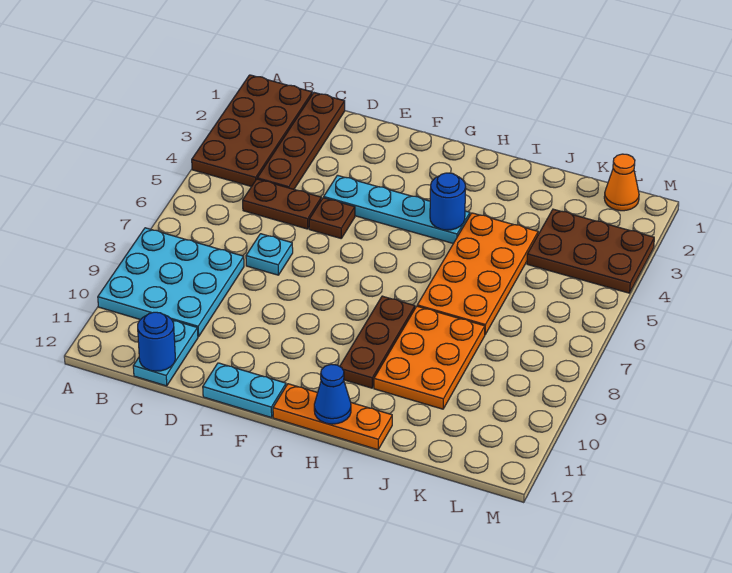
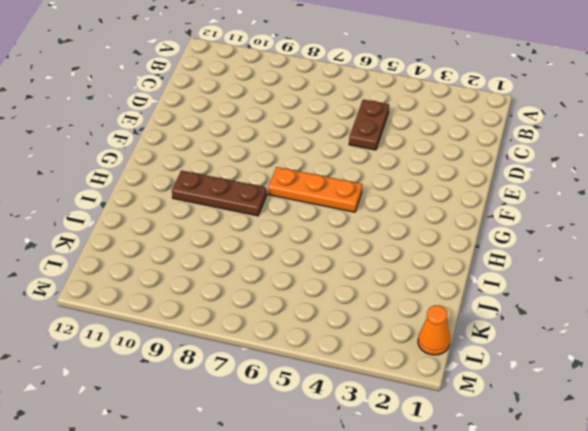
orange plate G5:G7 level 1 -> orange plate G12:I12 level 1
none -> brown plate A1:B4 level 1
none -> cyan plate A8:C10 level 1
none -> brown plate C1:C4 level 1

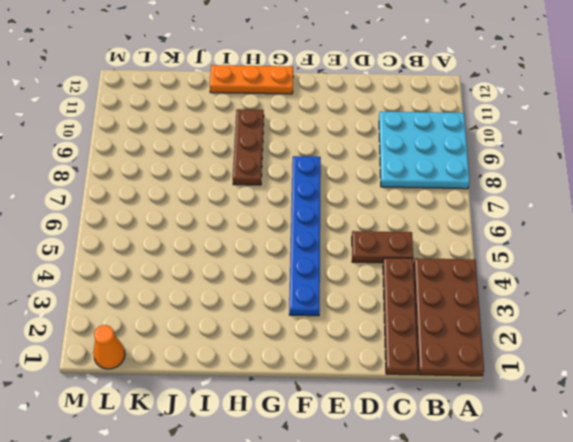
blue plate F3:F8 level 1 -> cyan plate E4:H4 level 1
none -> cyan plate C11:C12 level 1
none -> cyan plate D7 level 1
none -> brown plate E5 level 1

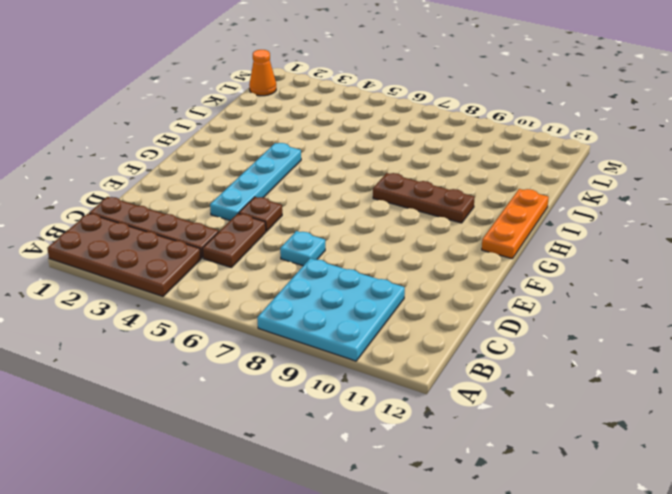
none -> cyan plate C11:C12 level 1
none -> cyan plate E12:F12 level 1
none -> orange plate I4:J7 level 1

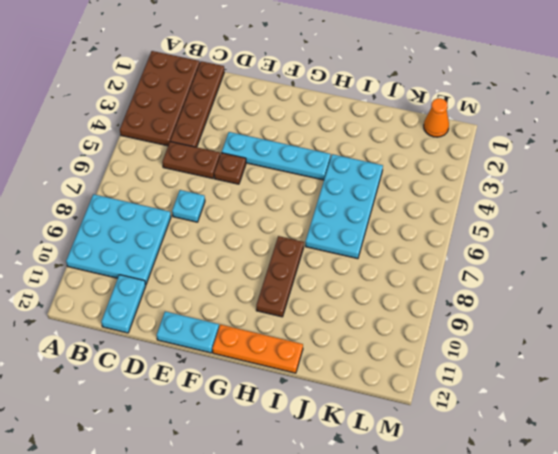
cyan plate I4:J7 level 1 -> orange plate I4:J7 level 1
none -> orange plate I8:J10 level 1
none -> brown plate K3:M4 level 1
none -> blue round brick C12 level 2

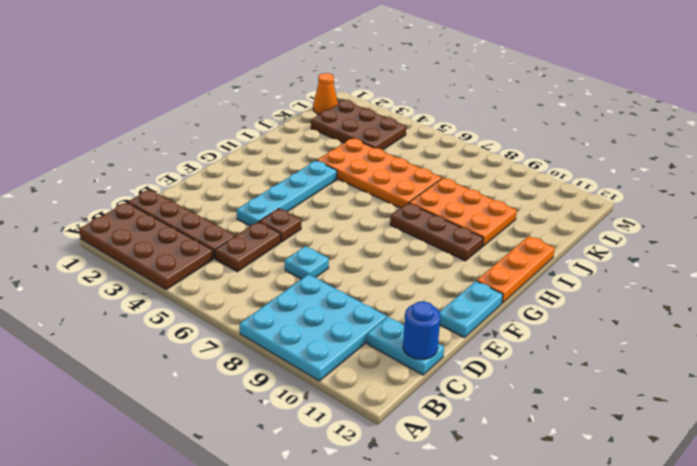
brown plate K2:L4 level 1 -> brown plate K3:M4 level 1
none -> blue round brick H4 level 2
none -> blue cone H12 level 2

